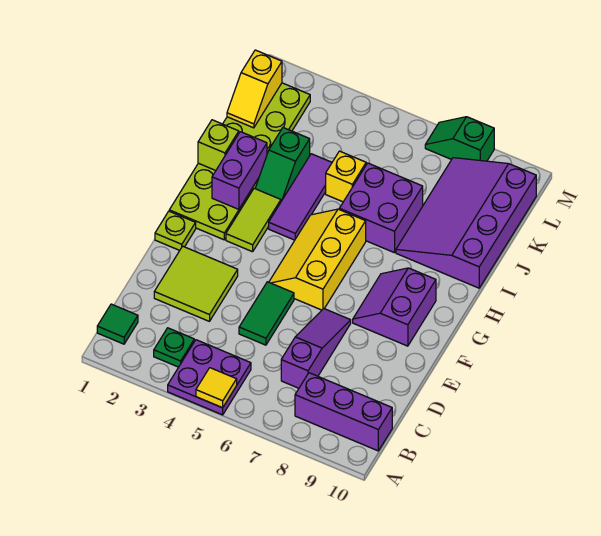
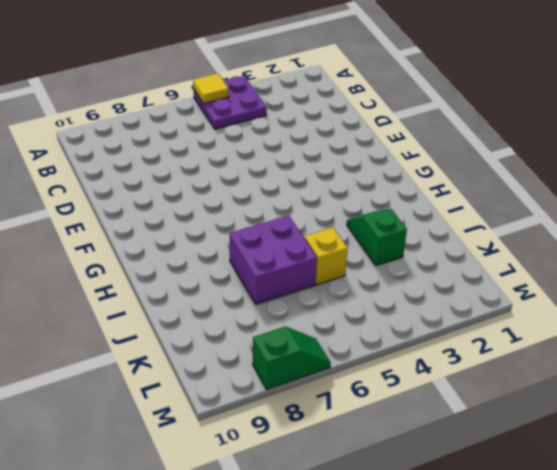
none -> green tile B1 level 1
none -> green plate B3 level 1
none -> purple brick B8:B10 level 1

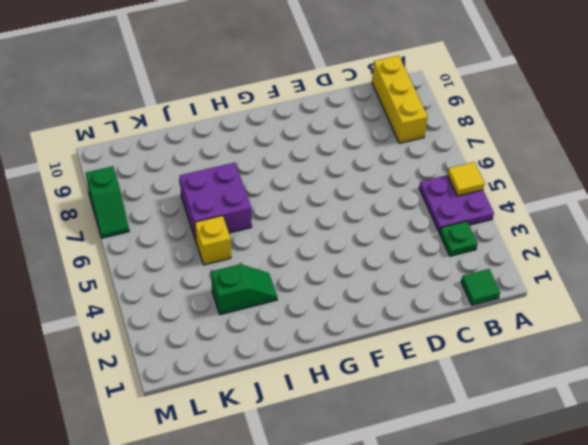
yellow brick B8:B10 level 1 -> purple brick B8:B10 level 1
none -> purple slope C7:E7 level 1 top C
none -> lime tile D2:E3 level 1
none -> green tile D5:E5 level 1

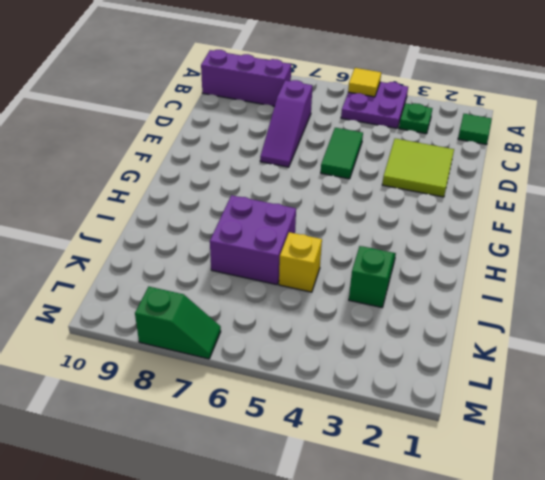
none -> lime plate F1 level 1
none -> yellow slope F5:H6 level 1 top 6
none -> purple slope F8:G9 level 1 top 9

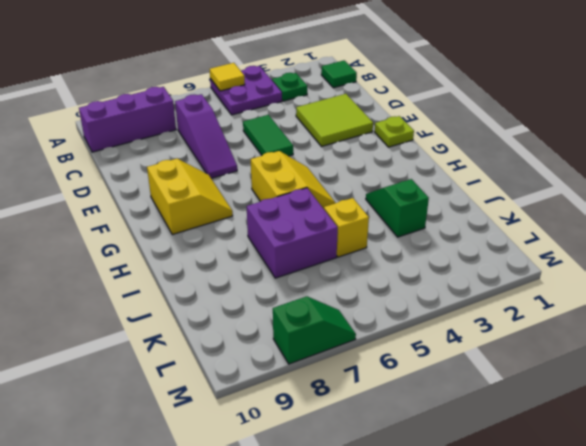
yellow slope F8:G9 level 1 top 9 -> purple slope F8:G9 level 1 top 9
yellow slope G5:H6 level 1 top 6 -> yellow slope F5:H6 level 1 top 6
none -> lime plate G1:L2 level 1
none -> lime tile G3:H3 level 1
none -> purple tile H4:J4 level 1

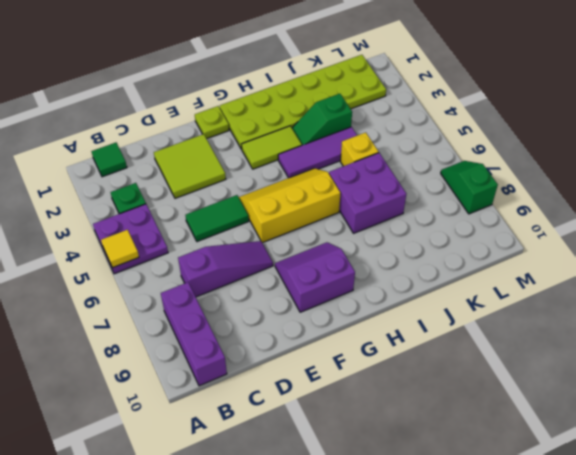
none -> purple slope I8:L10 level 1 top 10
none -> purple brick H2:I2 level 2
none -> lime brick I1 level 2

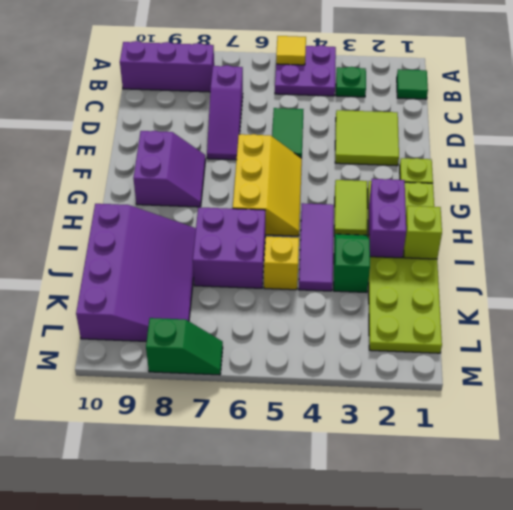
none -> yellow slope K1:L1 level 2 top L

